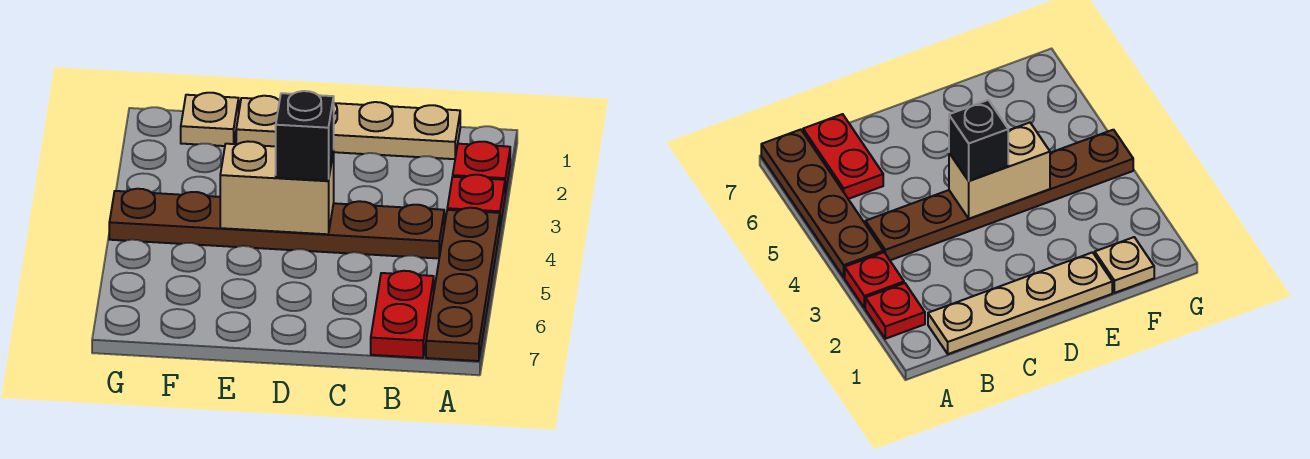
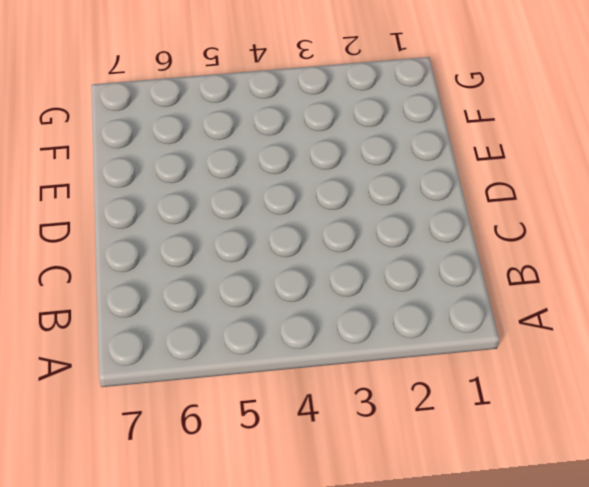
none -> red plate A2 level 1
none -> red plate A3 level 1

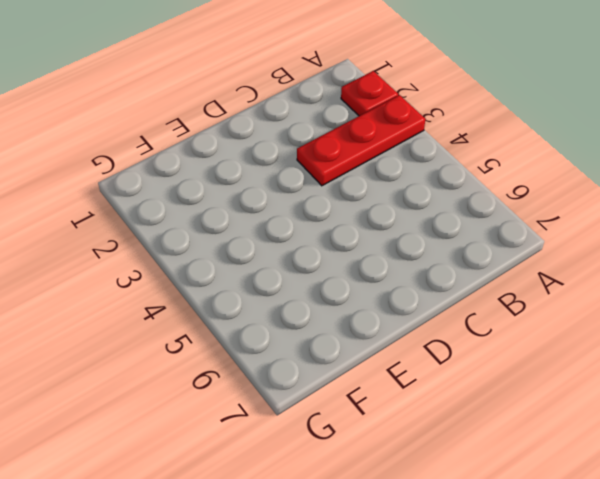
red plate A3:C3 level 1 -> red plate A3 level 1
none -> brown plate A4:A7 level 1
none -> tan plate B1:E1 level 1

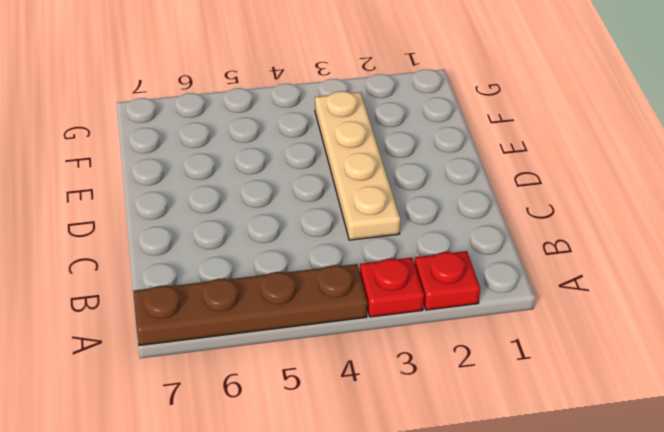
tan plate C3:F3 level 1 -> tan plate B1:E1 level 1
none -> brown plate B4:G4 level 1
none -> red plate B6:B7 level 1

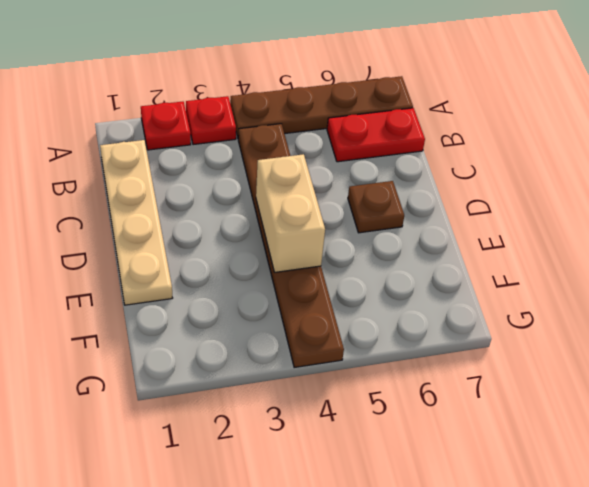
brown plate D6 level 1 -> none
none -> tan plate F1 level 1
none -> black brick D4 level 3

